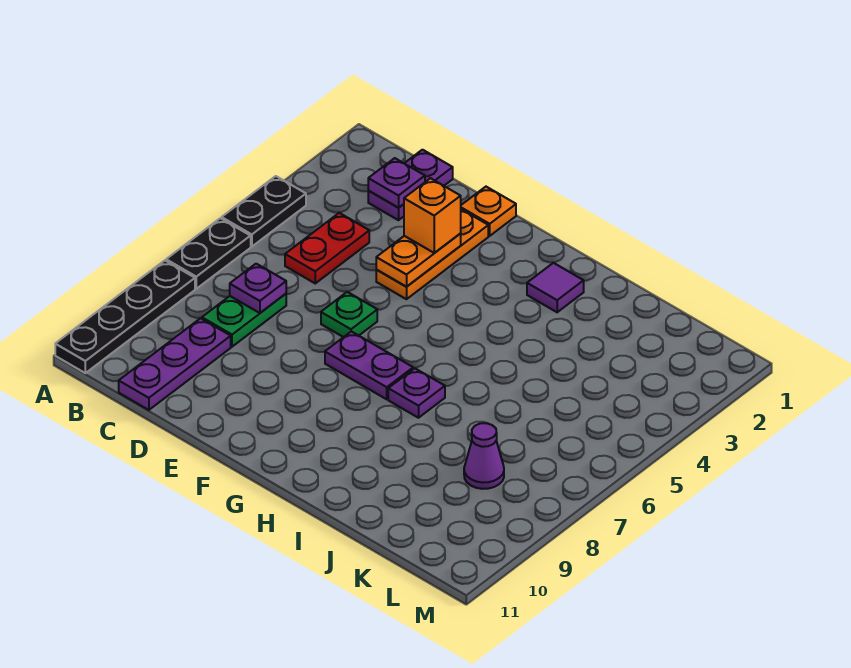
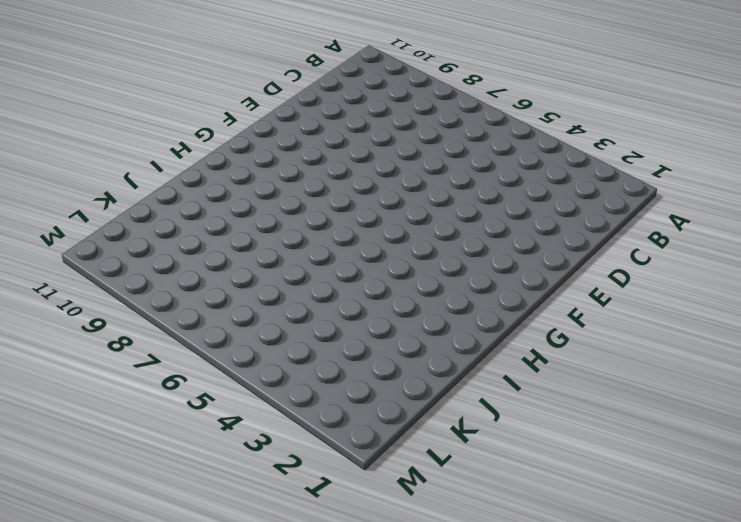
none -> black plate A4:A5 level 1
none -> black plate A6:A7 level 1
none -> black plate A8:A11 level 1

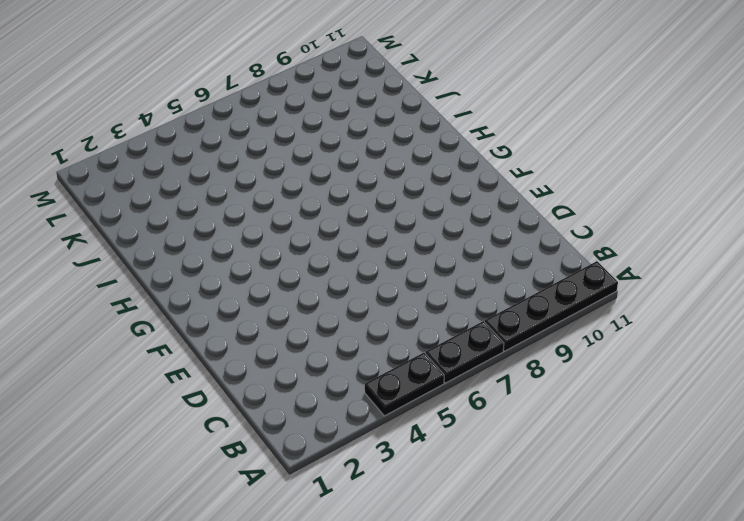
none -> purple plate C1:C2 level 1
none -> red plate C4:C5 level 1
none -> green plate C7:C8 level 1

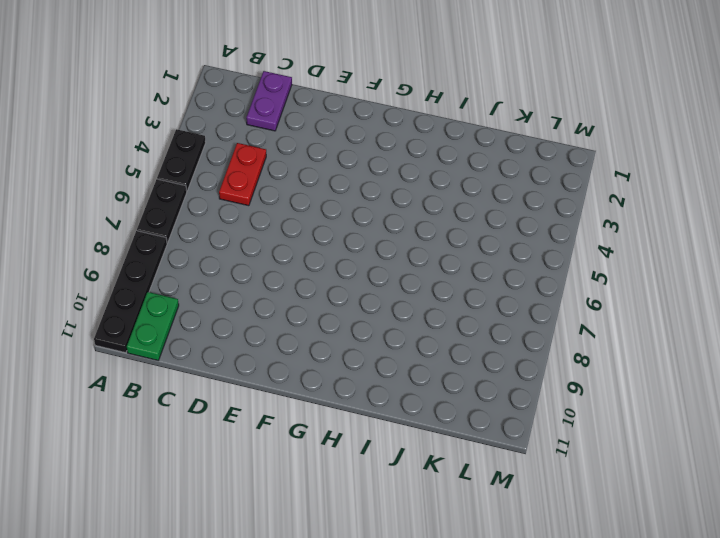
green plate B10:B11 level 1 -> green plate C7:C8 level 1
none -> purple plate C9:C11 level 1
none -> orange plate E1 level 1
none -> orange plate E2:E4 level 1

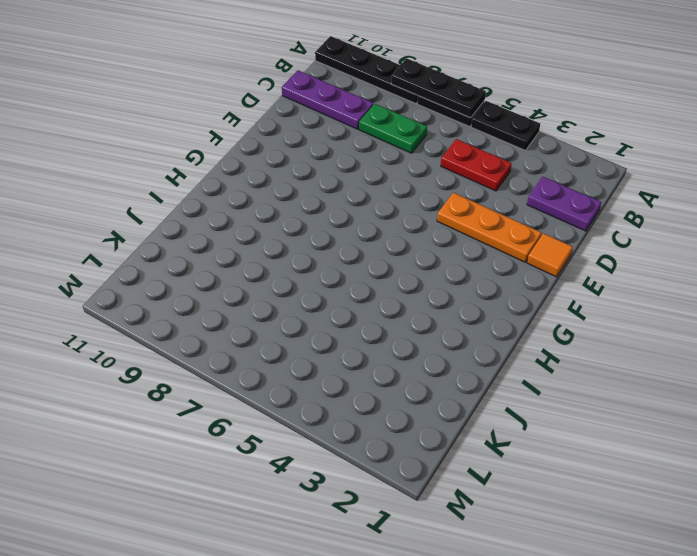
black plate A6:A8 level 2 -> none
orange tile E1 level 1 -> orange plate E1 level 1
none -> green plate E6 level 1
none -> purple plate F7:G7 level 1
none -> purple tile H2 level 1

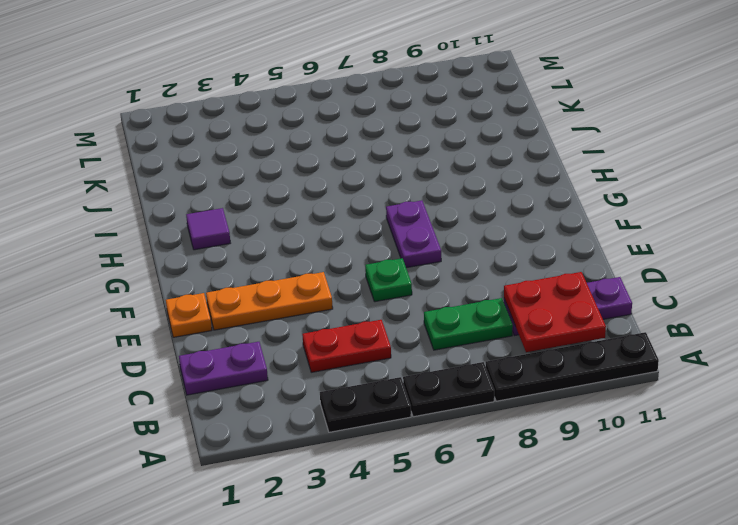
red plate B9:C10 level 2 -> none
none -> purple plate H7 level 1
none -> purple cone K8 level 1
none -> purple plate C2 level 2

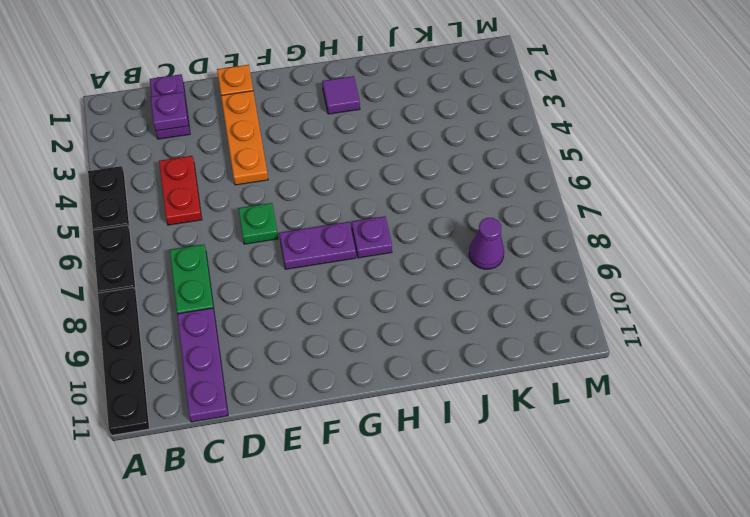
none -> purple plate C7 level 2
none -> orange plate E3:E4 level 2
none -> orange brick E3 level 3

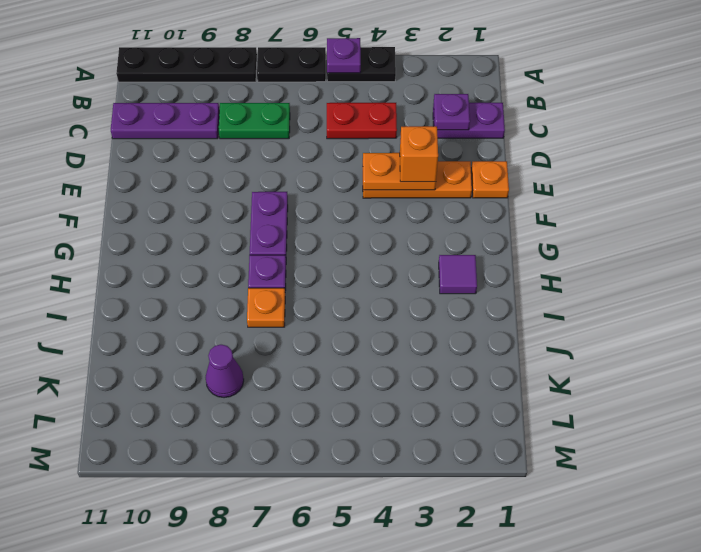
purple plate A5 level 2 -> purple plate C7 level 2
orange plate I7 level 1 -> none
none -> green plate E6 level 1

